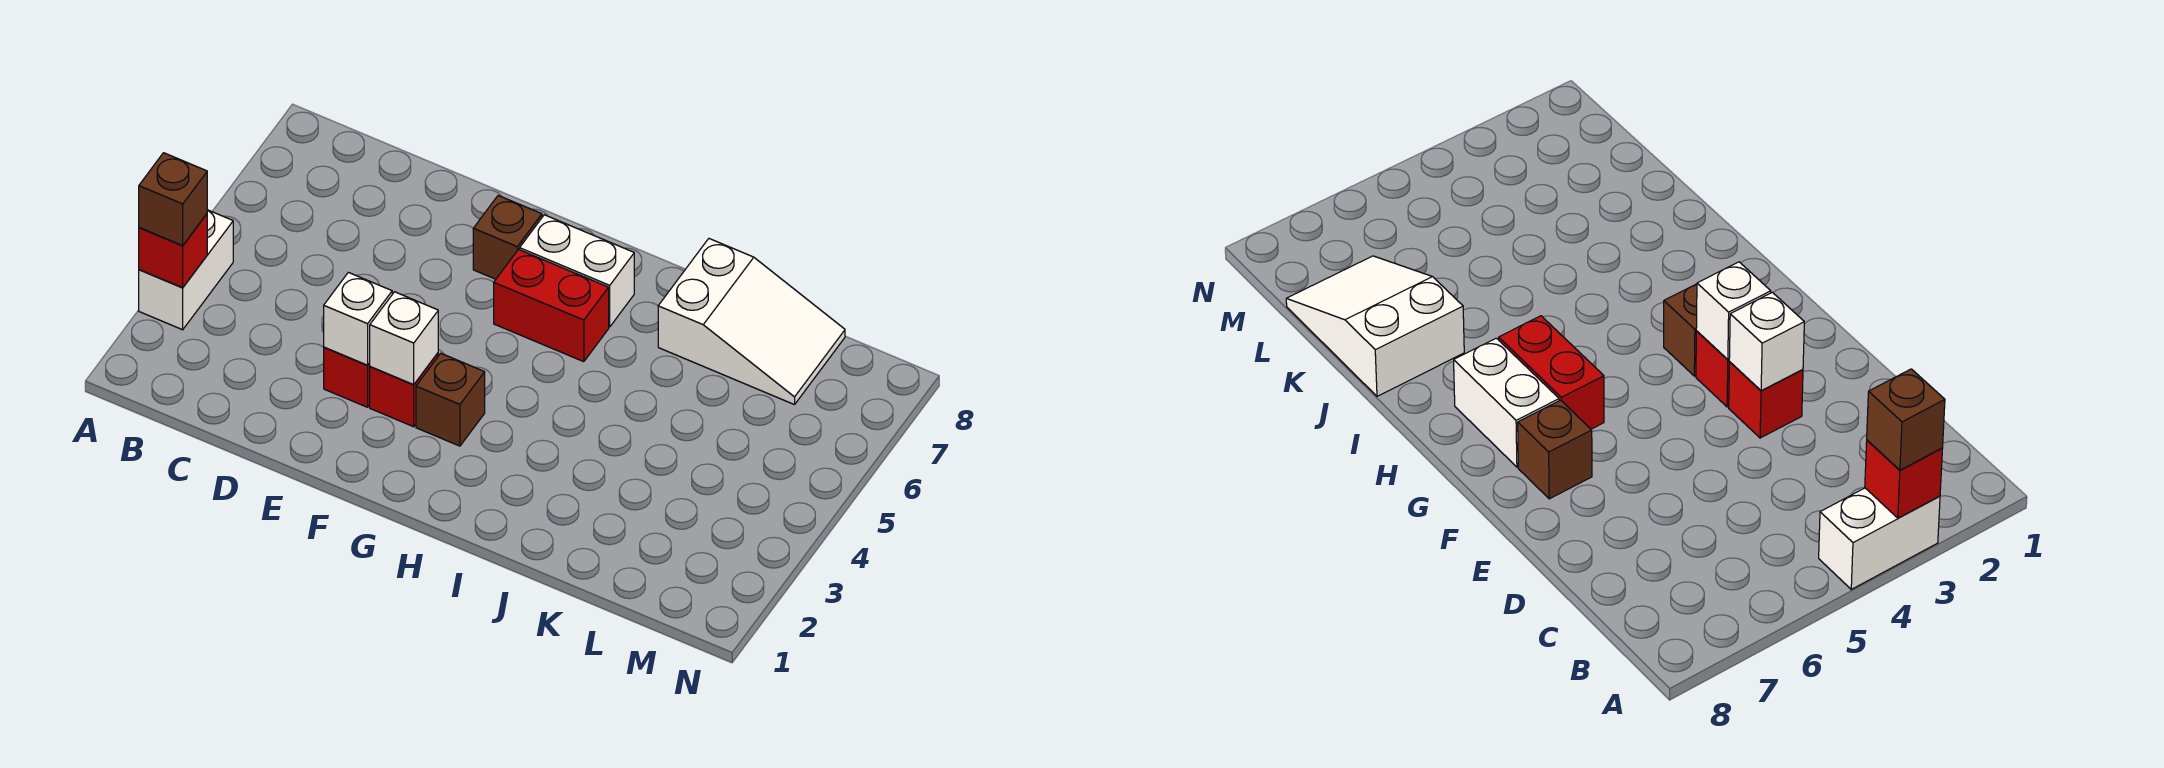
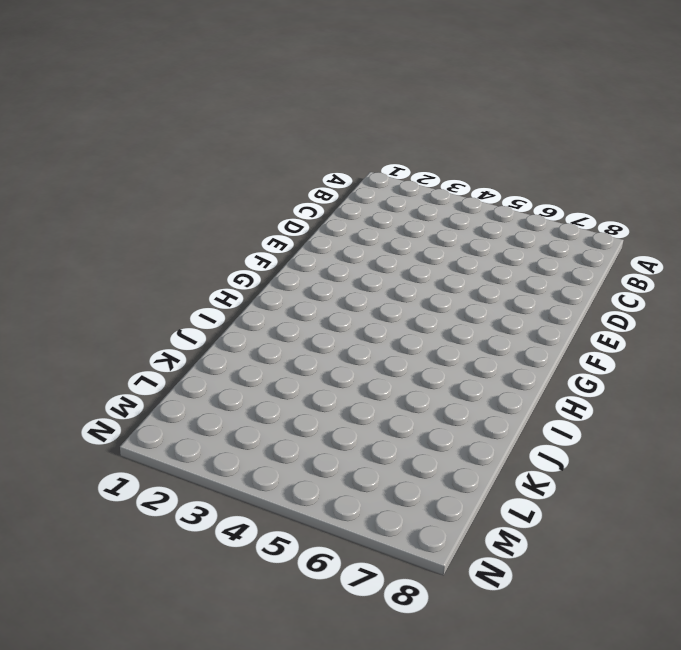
none -> white brick A3:A4 level 1
none -> red brick E3 level 1
none -> red brick F3 level 1

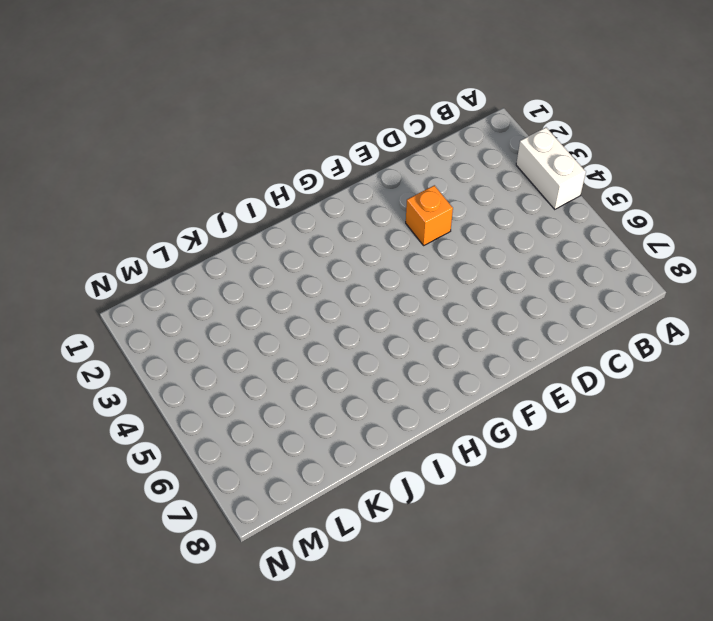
orange brick E3 level 1 -> red brick E3 level 1
none -> red brick F3 level 1
none -> brown brick F7 level 1
none -> brown brick G3 level 1

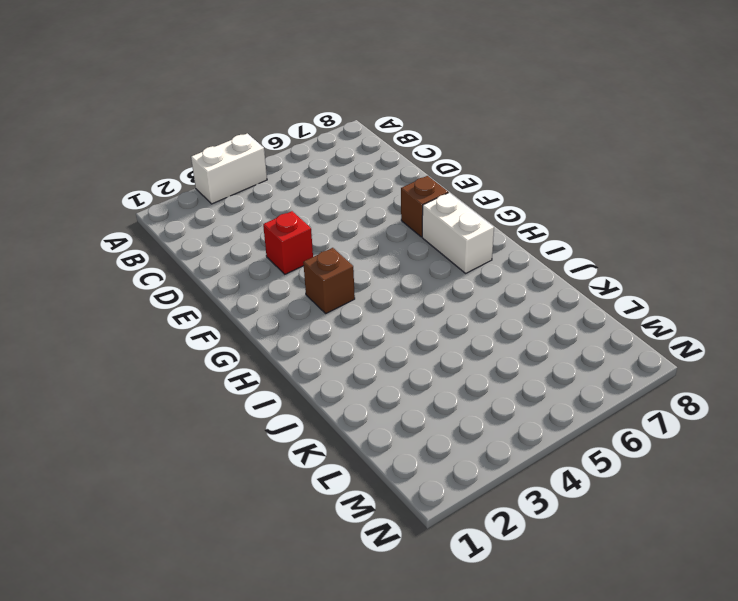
none -> red brick F3 level 1
none -> red brick G6:H6 level 1
none -> white slope J7:L8 level 1 top J

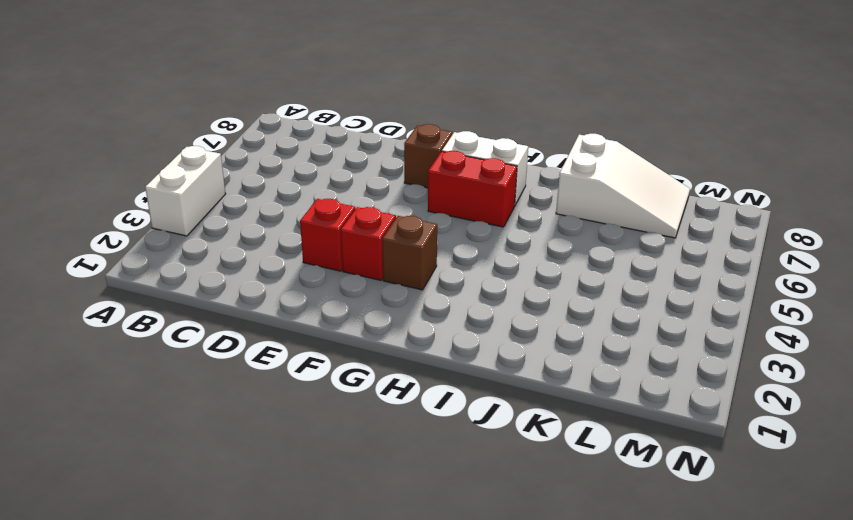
none -> red brick A3 level 2
none -> white brick E3 level 2
none -> white brick F3 level 2

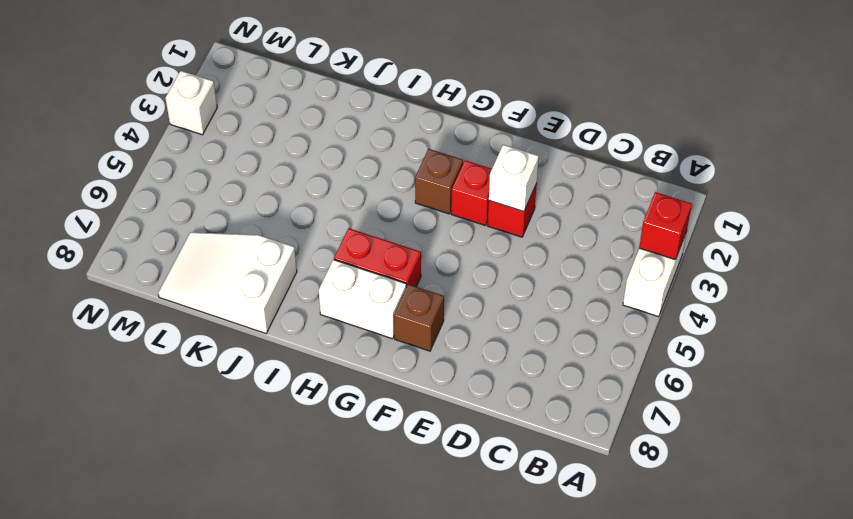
white brick N3 level 1 -> white brick F3 level 2
none -> brown brick A3 level 3

